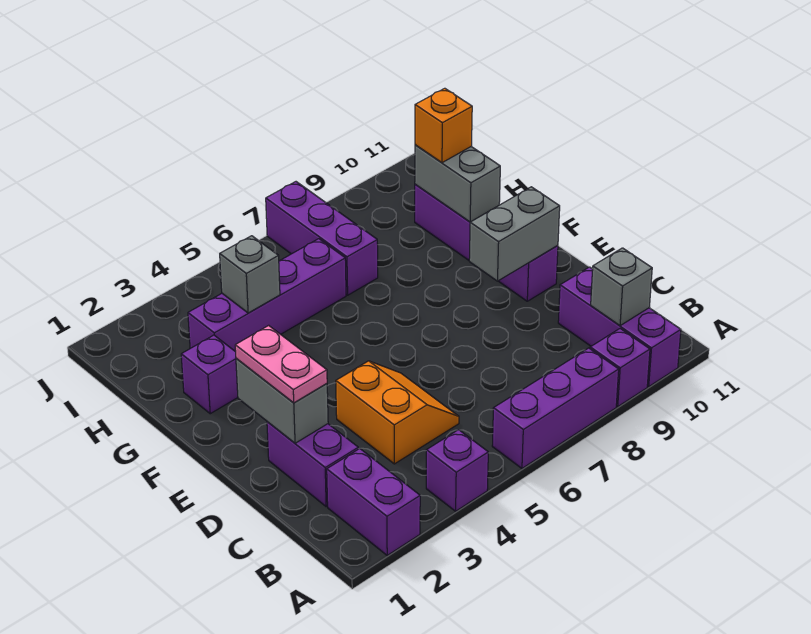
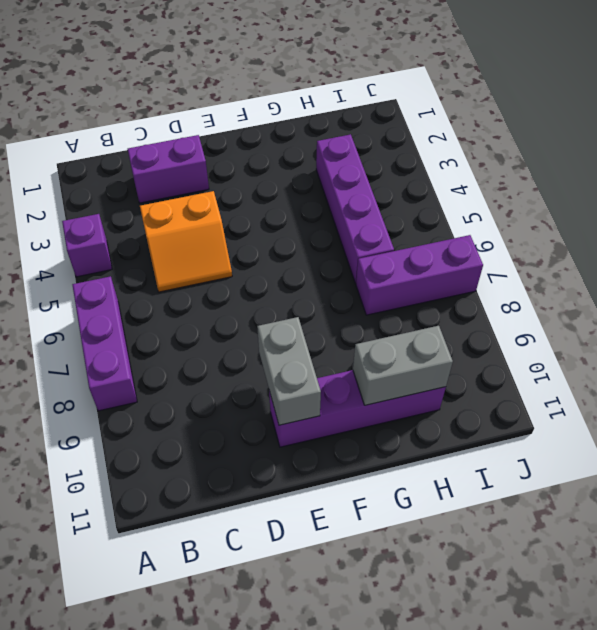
none -> purple brick A2:B2 level 1
none -> purple brick A9 level 1
none -> purple brick A10:C10 level 1

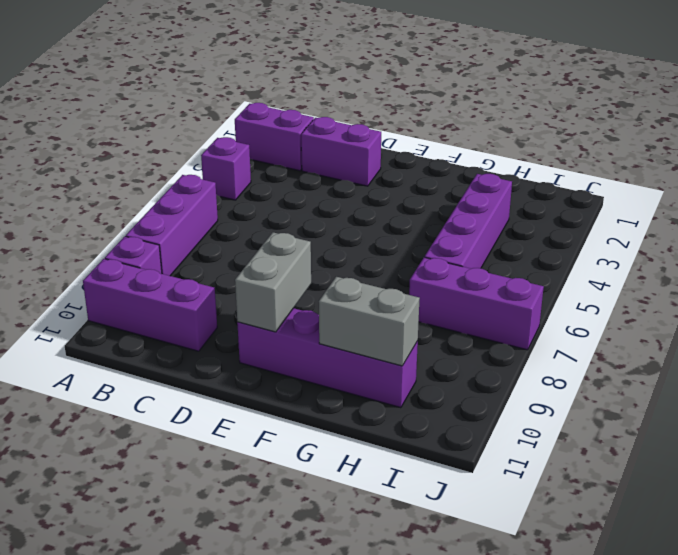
none -> orange slope C4:D5 level 1 top 4
none -> purple brick G2 level 1
none -> grey brick B10 level 2

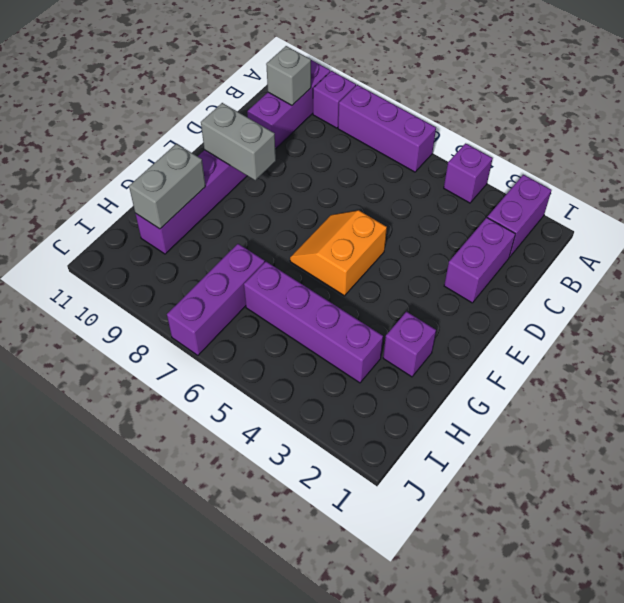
orange slope E5:F6 level 1 top 5 -> orange slope C4:D5 level 1 top 4
none -> grey brick D2:E2 level 2
none -> grey brick H4 level 2
none -> pink plate D2:E2 level 3

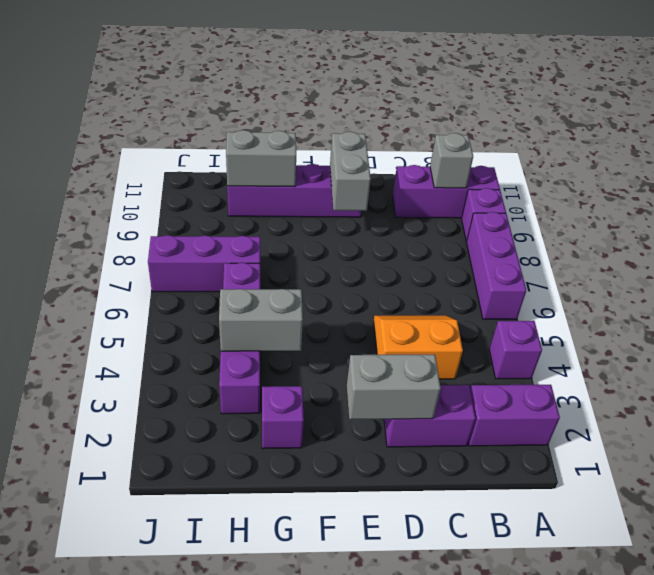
grey brick G4:H4 level 2 -> grey brick H4 level 2
none -> pink plate D2:E2 level 3
none -> orange brick H10 level 3

